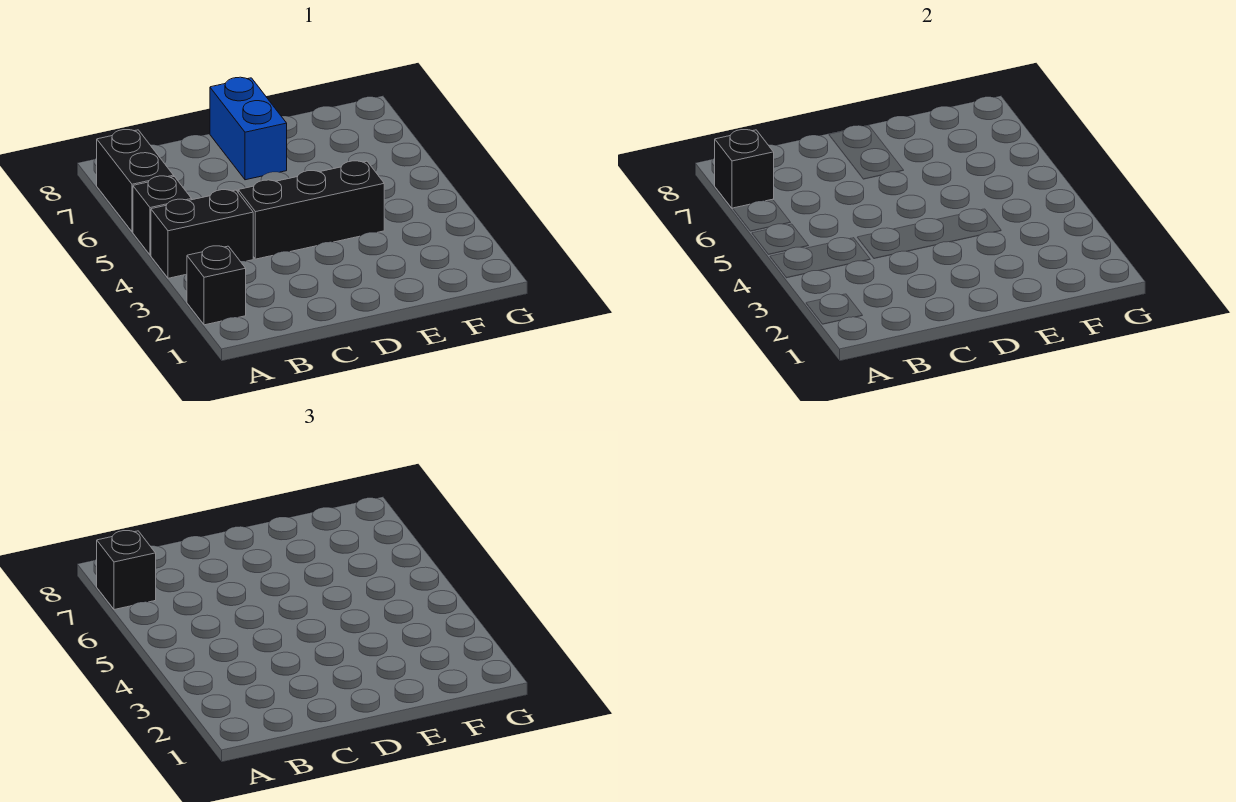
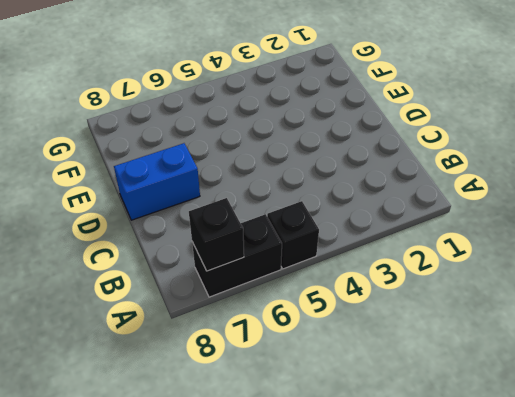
none -> black brick A2 level 1
none -> black brick A4:B4 level 1

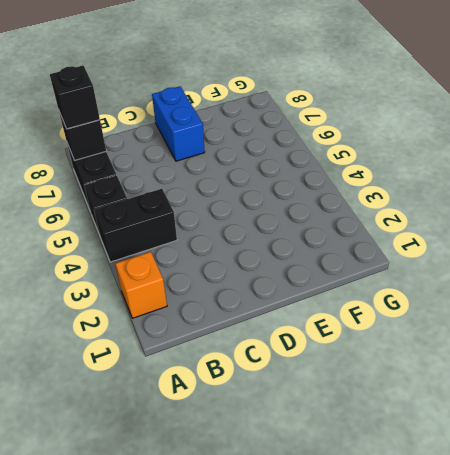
orange brick A2 level 1 -> black brick A2 level 1
none -> black brick C4:E4 level 1

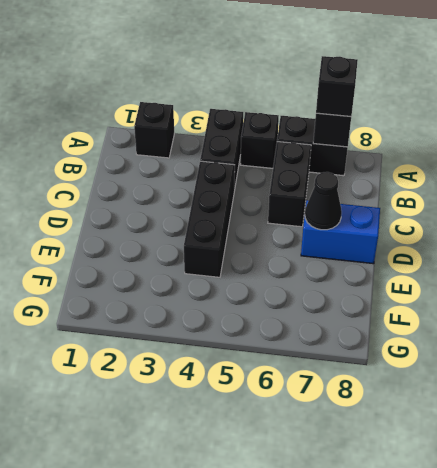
black brick B6:C6 level 1 -> none
black cone D7 level 2 -> none

